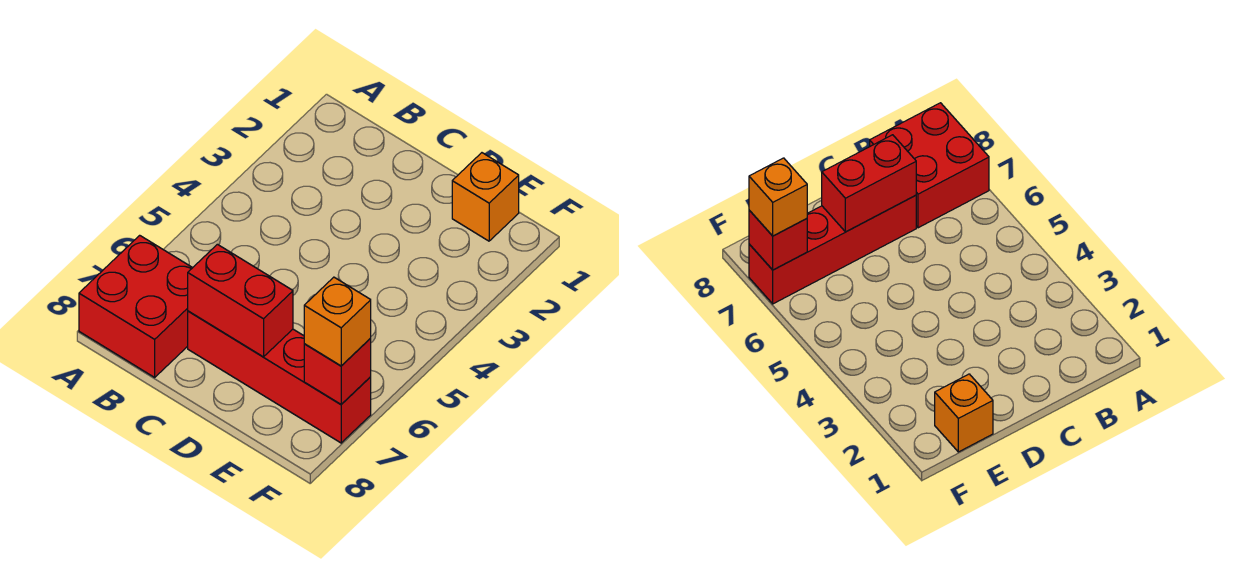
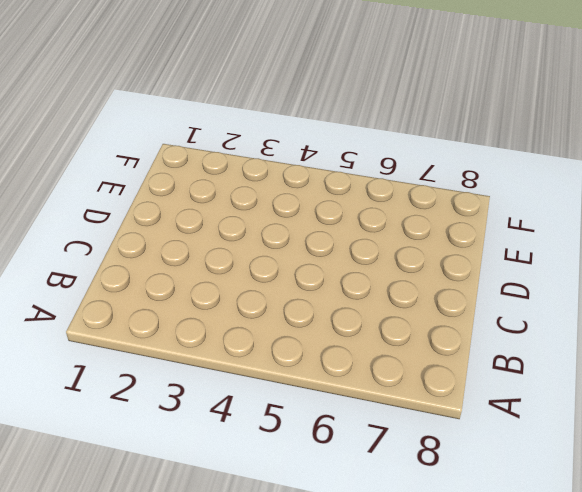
none -> red brick A7:B8 level 1
none -> red brick C7:F7 level 1

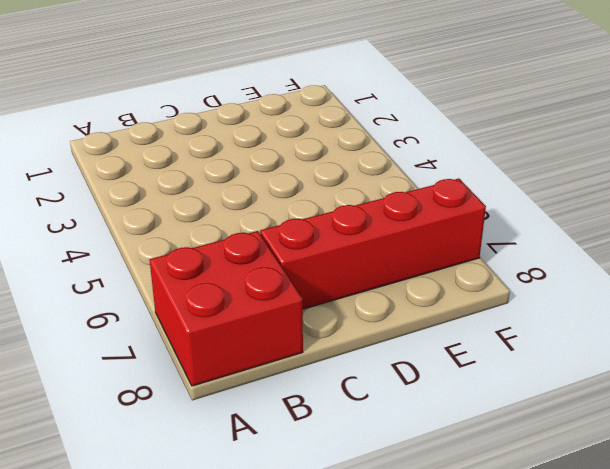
none -> orange brick E1 level 1
none -> red brick C7:D7 level 2

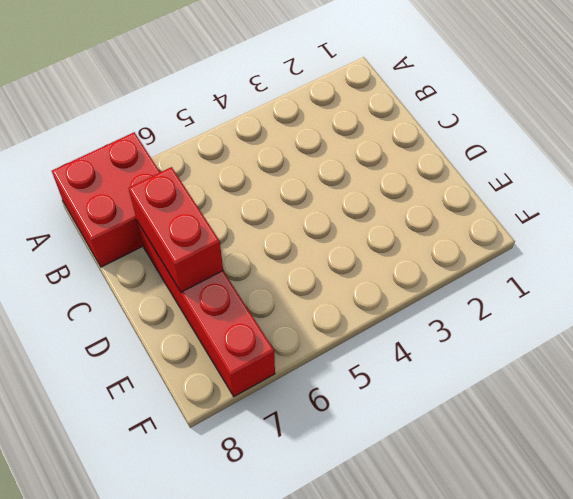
none -> orange brick E1 level 1
none -> red brick F7 level 2

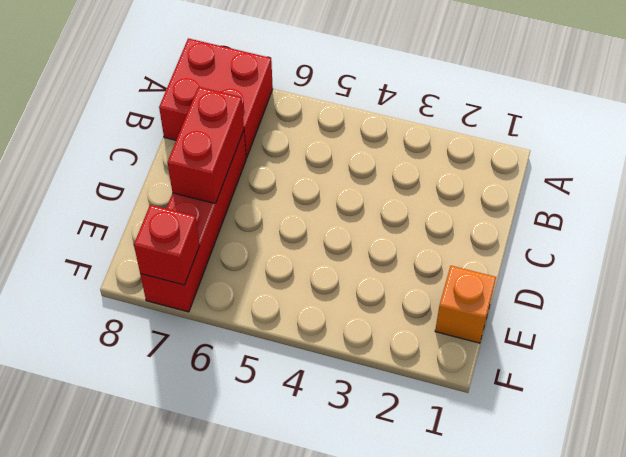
none -> orange brick F7 level 3

